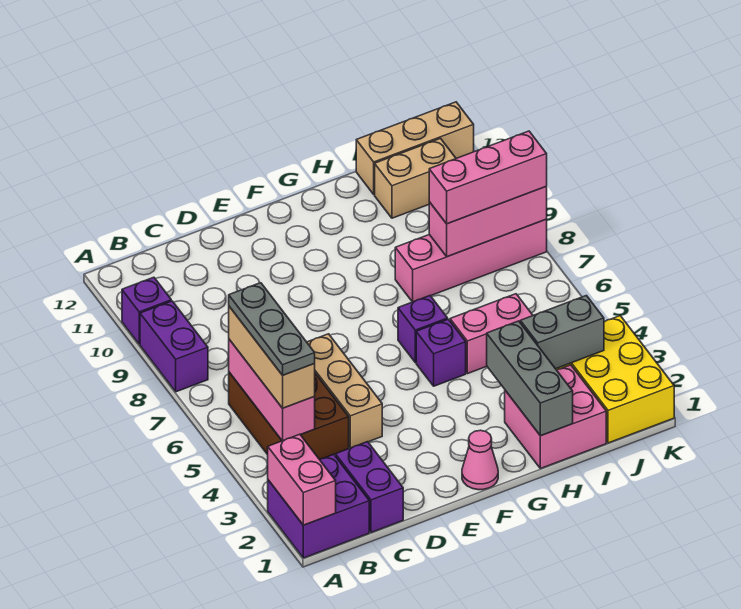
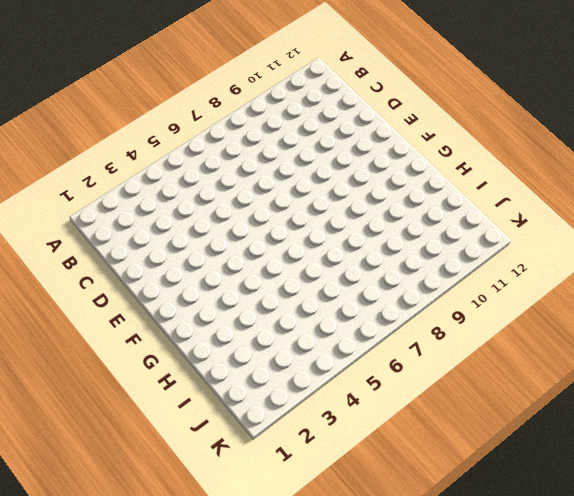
none -> purple brick A1:B2 level 1
none -> purple brick A8:A9 level 1
none -> purple brick A10 level 1

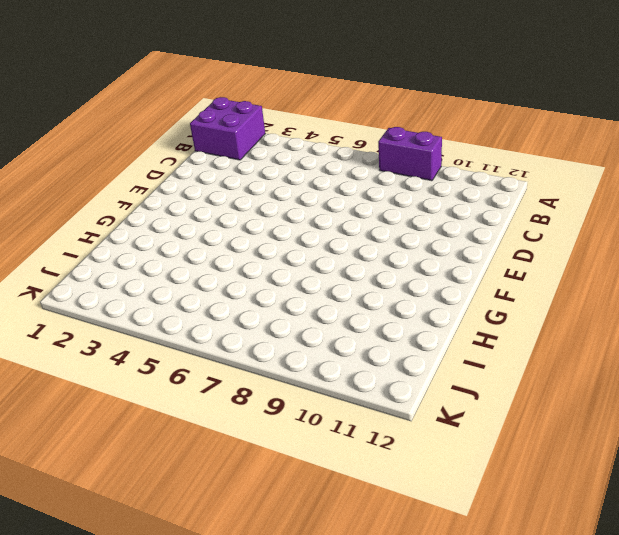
none -> purple brick A10 level 1
none -> brown brick B4:C6 level 1
none -> purple brick C1:C2 level 1

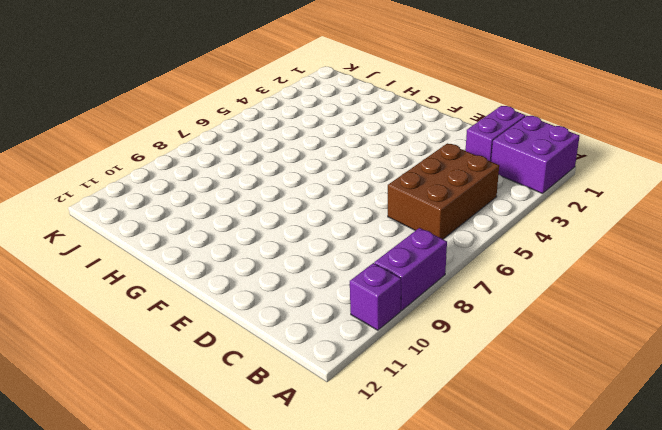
none -> tan brick D4:D6 level 1
none -> pink cone F1 level 1
none -> purple brick G5 level 1

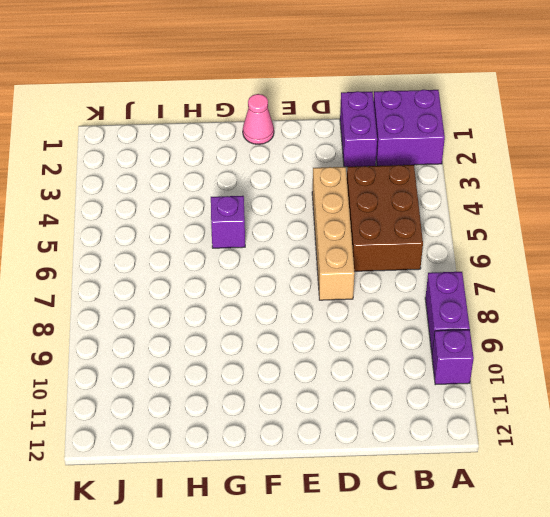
tan brick D4:D7 level 1 -> tan brick D4:D6 level 1
none -> purple brick G6 level 1
none -> pink brick H1:I2 level 1
none -> pink brick H5:I5 level 1

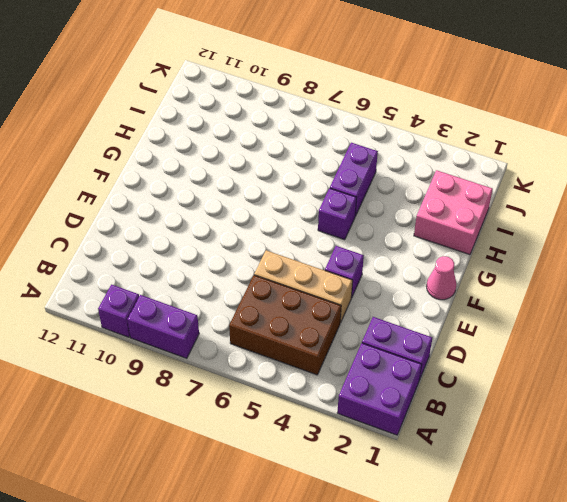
purple brick E4 level 1 -> purple brick G6 level 1
purple brick H5:I5 level 1 -> pink brick H5:I5 level 1
none -> pink brick H8:K8 level 1
none -> tan brick I11:J11 level 1
none -> tan brick I12:K12 level 1

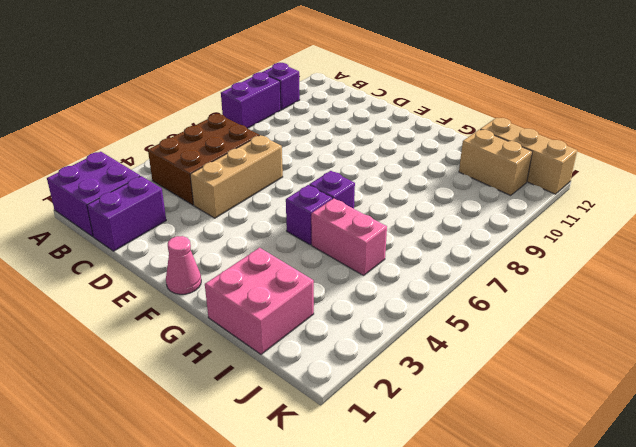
none -> pink brick H8:K8 level 1
none -> yellow brick J1:K3 level 1
none -> pink brick A1:A2 level 2

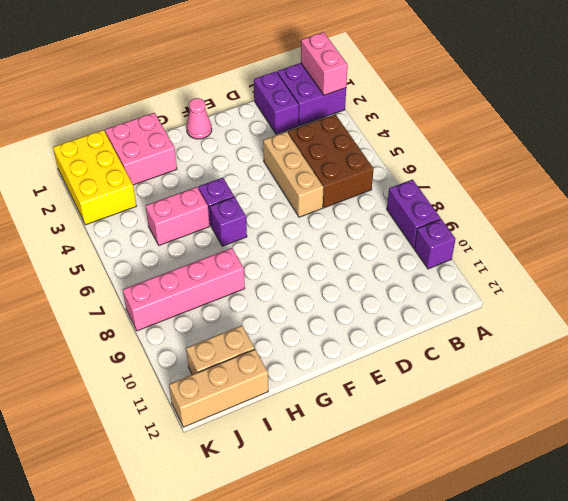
none -> pink brick B4:B6 level 2
none -> grey brick H1:H3 level 2
none -> grey brick I3:J3 level 2

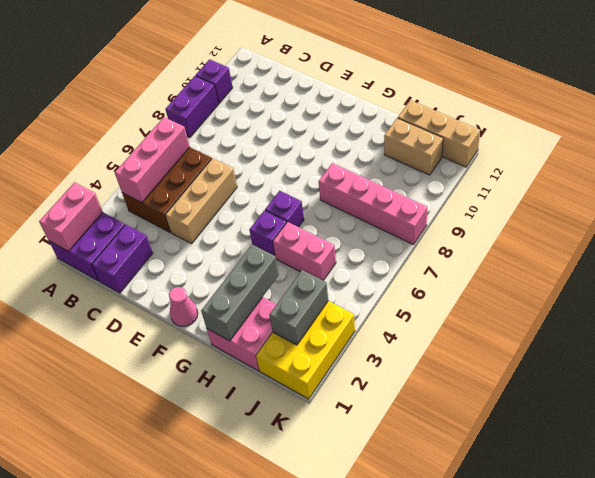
grey brick J2:J3 level 2 -> grey brick I3:J3 level 2
none -> pink brick I8:K8 level 2
none -> tan brick B4:B6 level 3
none -> pink brick I8:K8 level 3

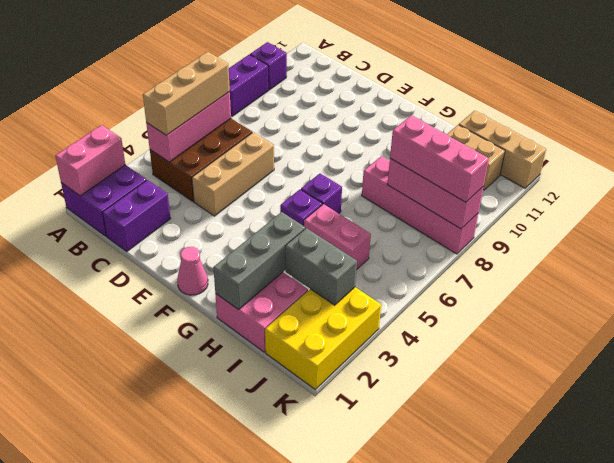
none -> grey plate B4:B6 level 4

